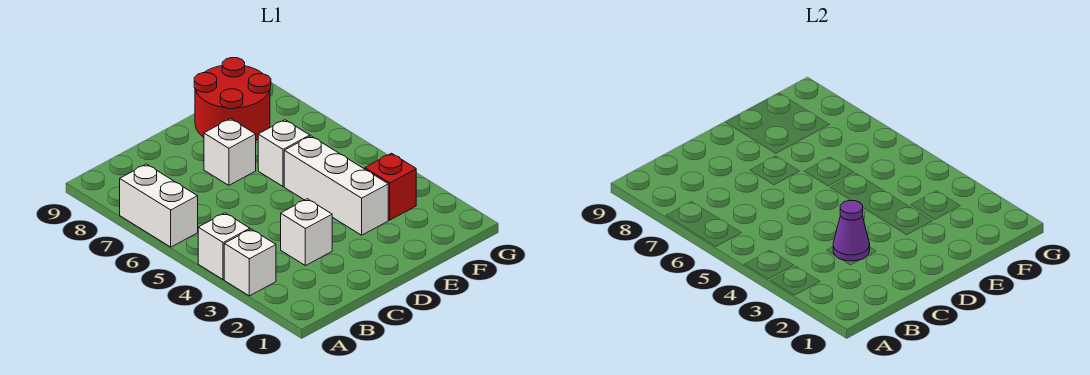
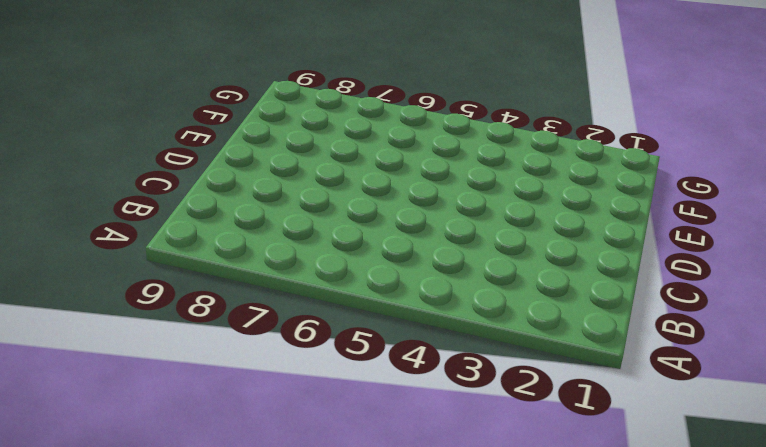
none -> white brick A3 level 1
none -> white brick A4 level 1

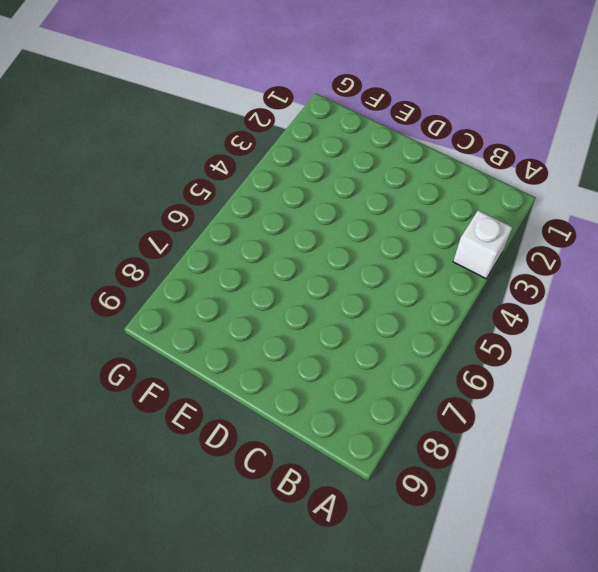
none -> white brick A4 level 1
none -> white brick A6:A7 level 1

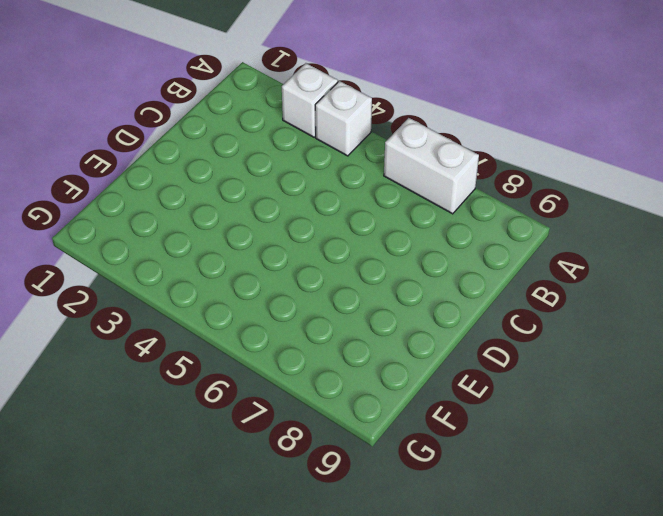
none -> white brick C3 level 1
none -> white brick D7 level 1

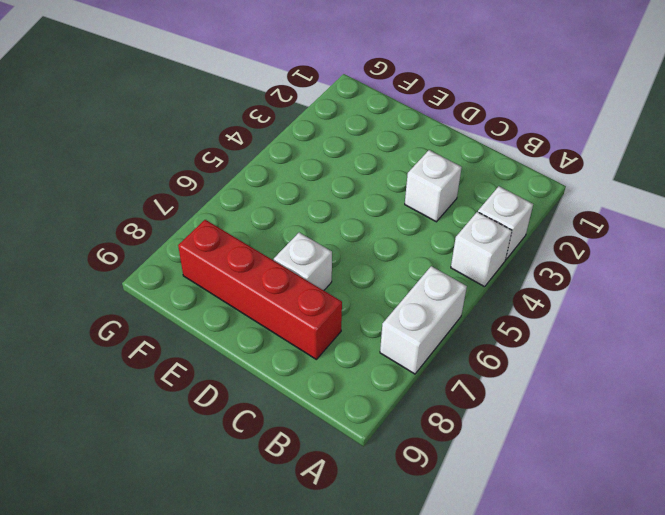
red brick C8:F8 level 1 -> red round brick E8:F9 level 1
none -> white brick E3:E5 level 1
none -> white brick E6 level 1

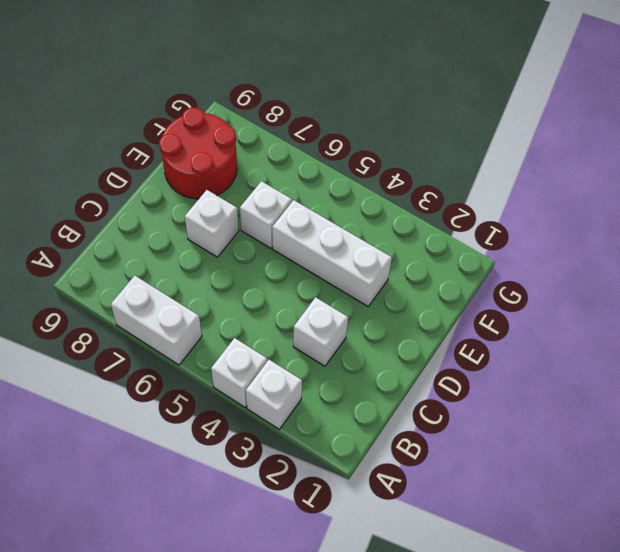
none -> red brick F3 level 1
none -> purple cone C3 level 2

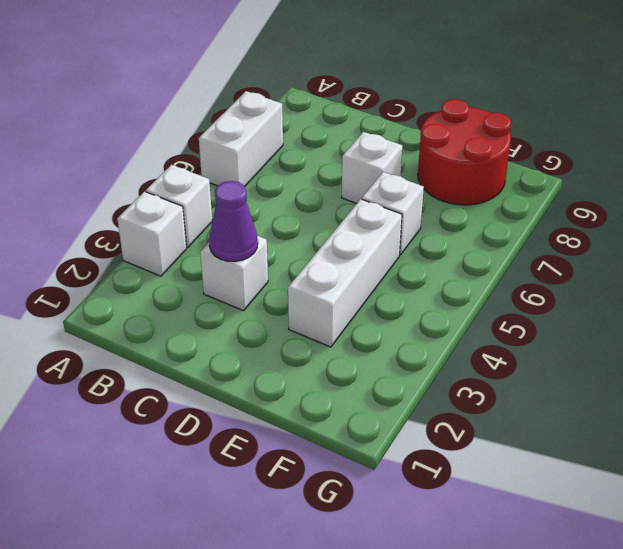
none -> red brick F3 level 1

